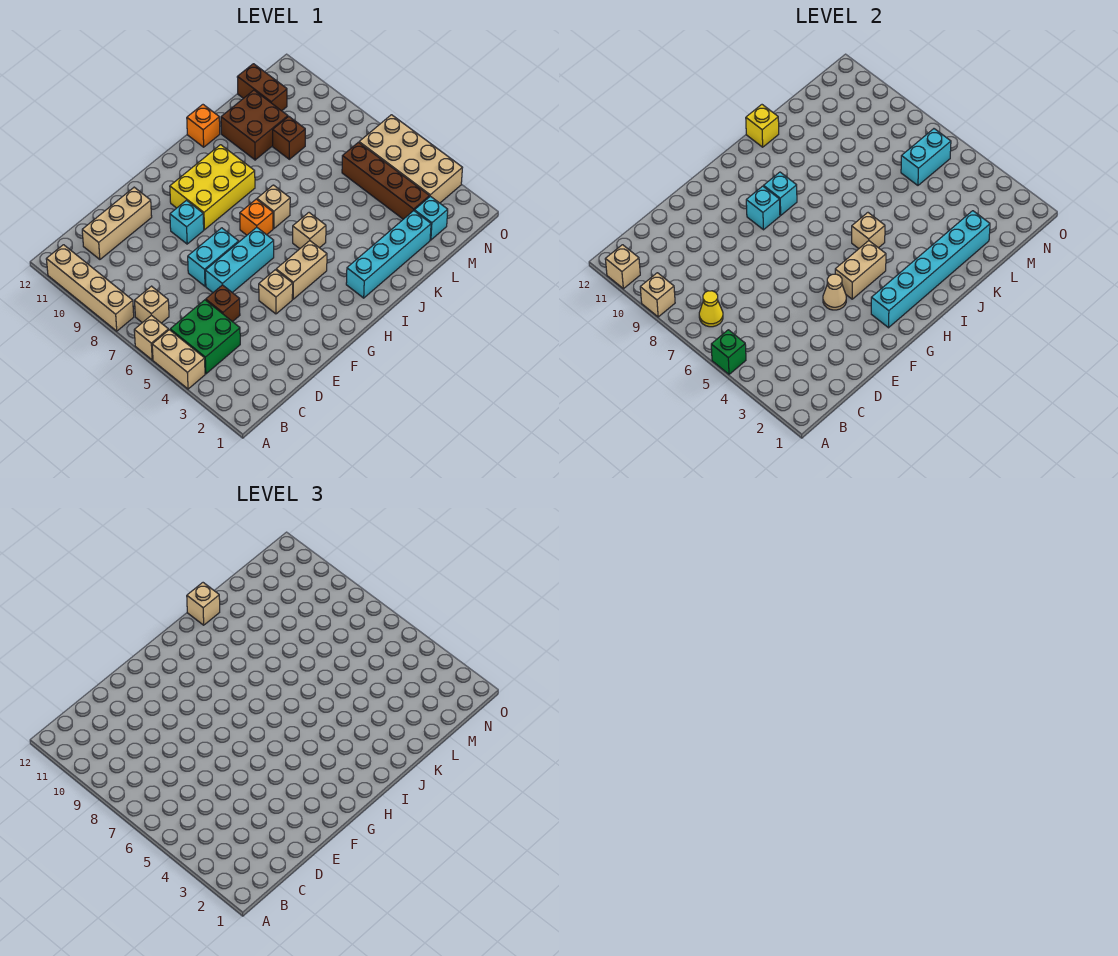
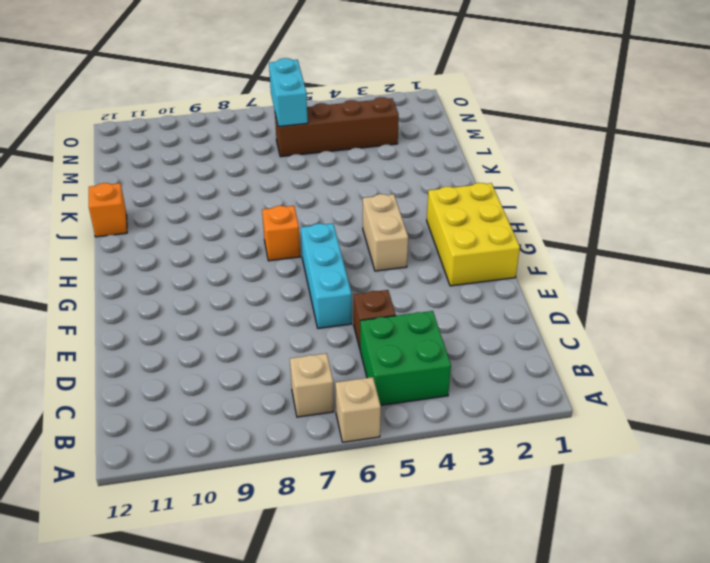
yellow brick F1:H2 level 1 -> yellow brick G9:I10 level 1
none -> tan brick A4:A5 level 1
none -> tan brick A8:A11 level 1
none -> tan brick C11:E11 level 1
none -> cyan brick E7:F7 level 1

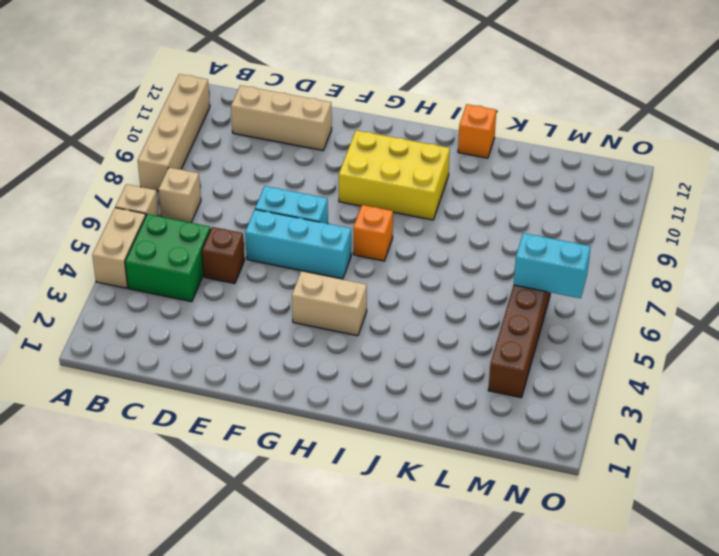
none -> tan brick F4 level 1
none -> cyan brick F9 level 1
none -> cyan brick I2:L2 level 1
none -> tan brick I5 level 1

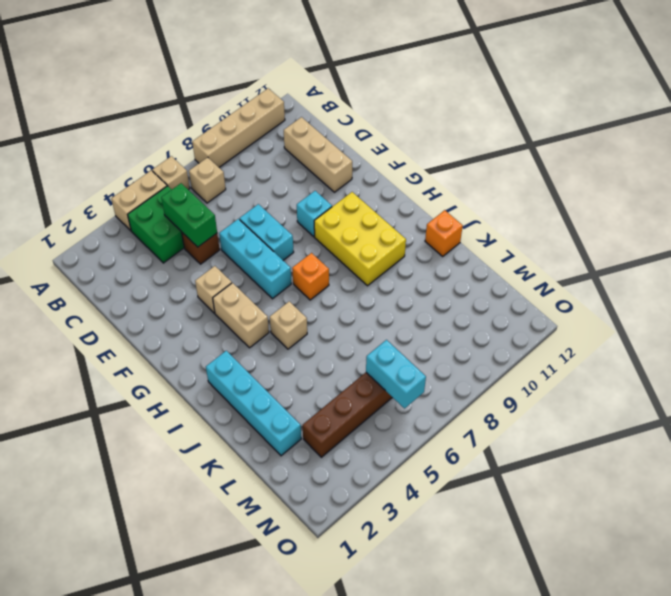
green brick C5:D5 level 2 -> none
none -> tan brick I7 level 1
none -> brown brick K10:L11 level 1
none -> brown brick L9 level 1
none -> cyan brick M2 level 1

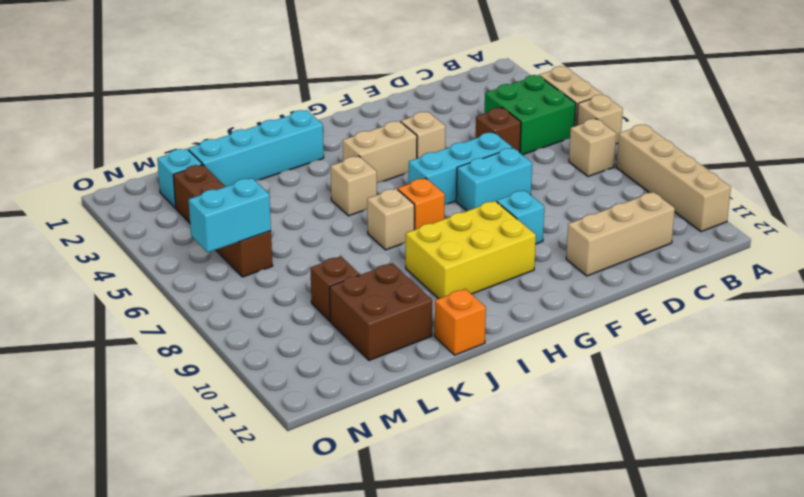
none -> brown brick M11:M12 level 1
none -> tan brick N3:O6 level 1
none -> green brick A5 level 2
none -> tan brick A9 level 2

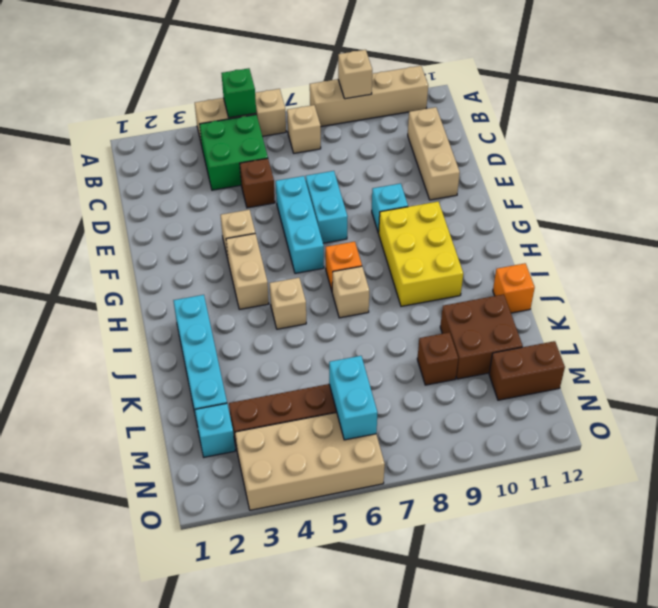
none -> tan brick A11 level 2
none -> yellow cone B7 level 2
none -> tan cone F4 level 2
none -> cyan brick G2:L2 level 2

